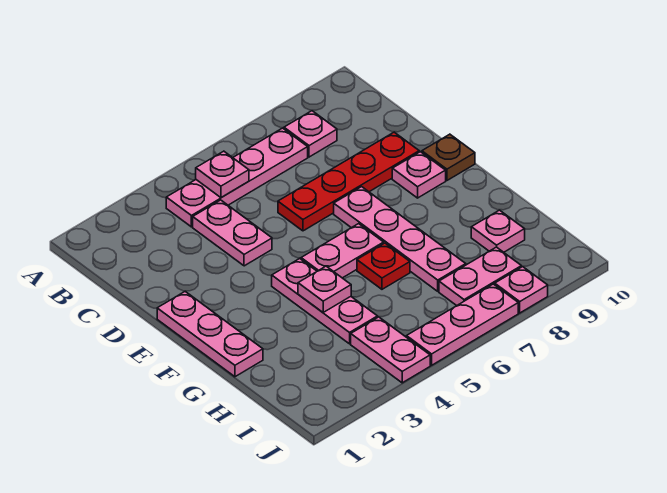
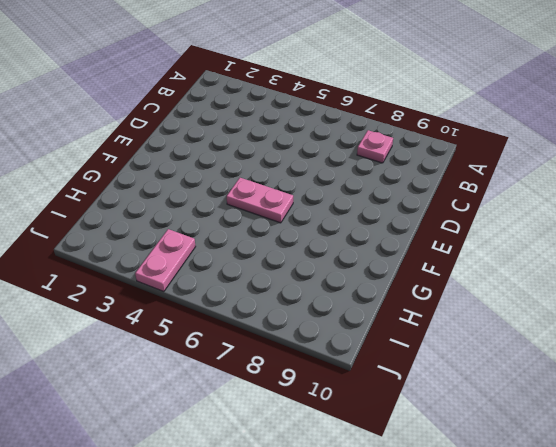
none -> pink plate B4:B7 level 1
none -> pink plate C4:D4 level 1
none -> red plate D6:D9 level 1

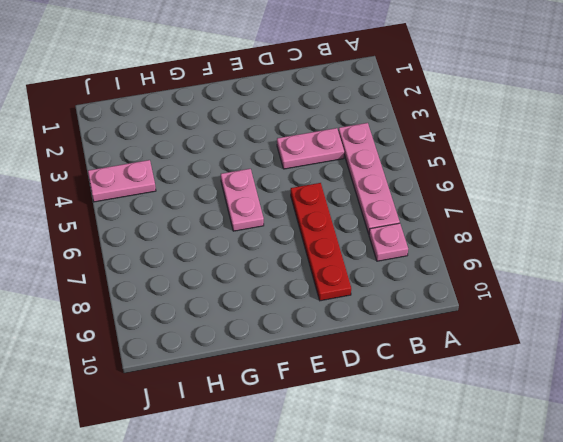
none -> pink plate E1:G1 level 1
none -> pink plate E7:H7 level 1
none -> pink plate E9 level 1

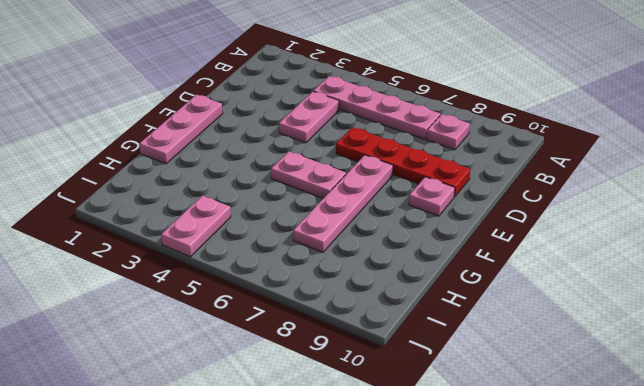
none -> brown plate E10 level 1
none -> pink plate F4:H4 level 1
none -> red plate G6 level 1

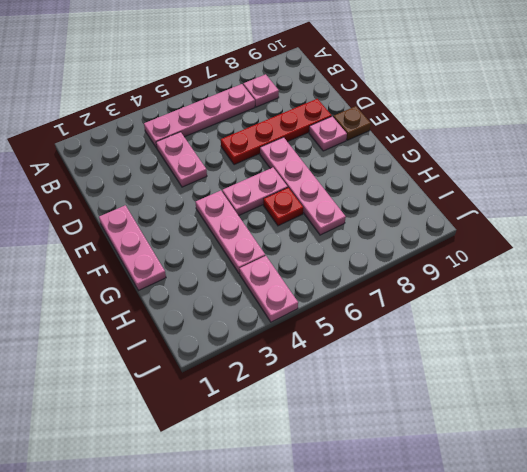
none -> pink plate H9 level 1
none -> pink plate I7:I8 level 1
none -> pink plate J5:J7 level 1

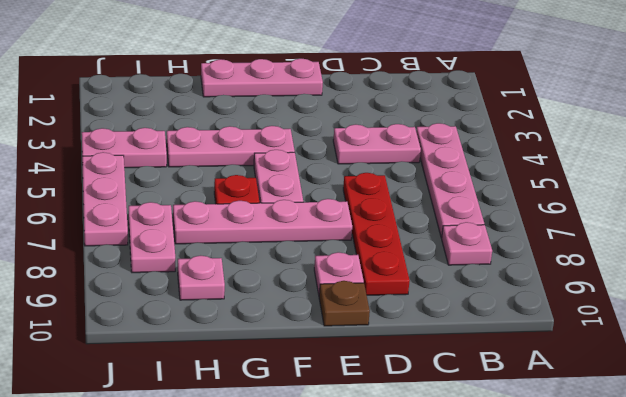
none -> pink plate J8 level 1
none -> pink plate B5 level 2
none -> pink plate G4 level 2

